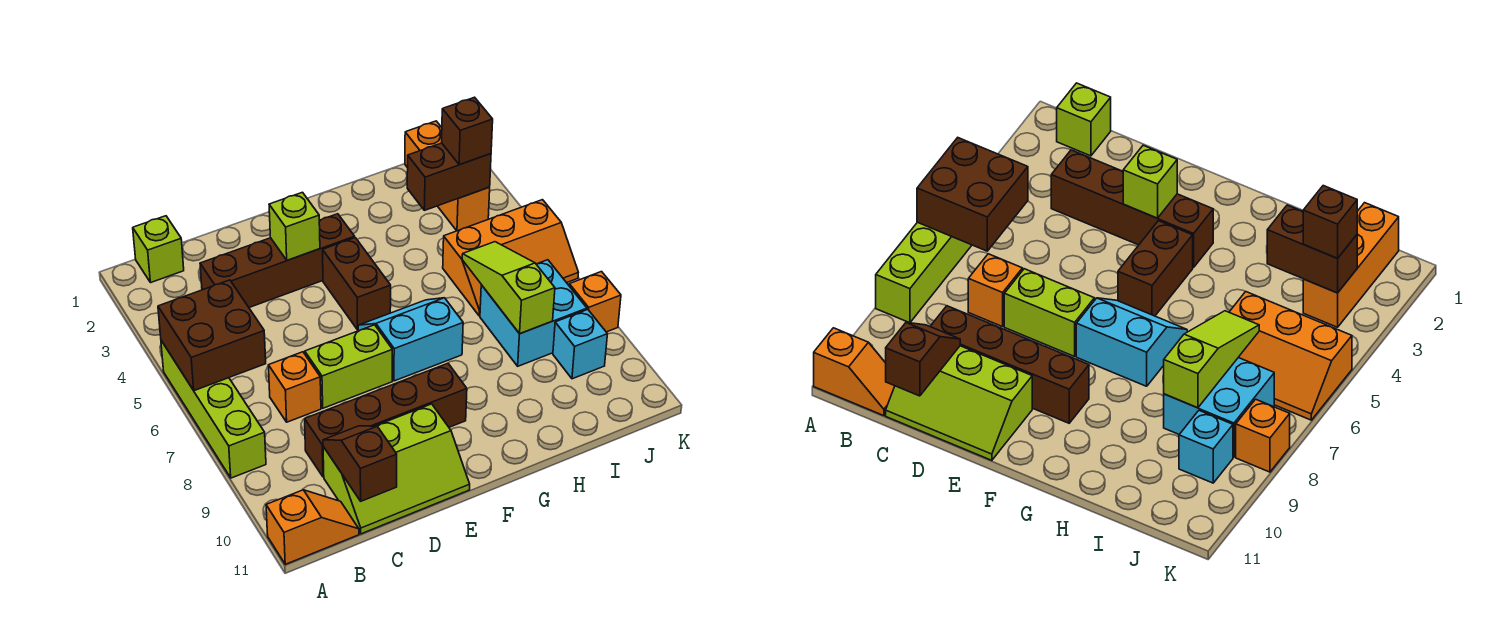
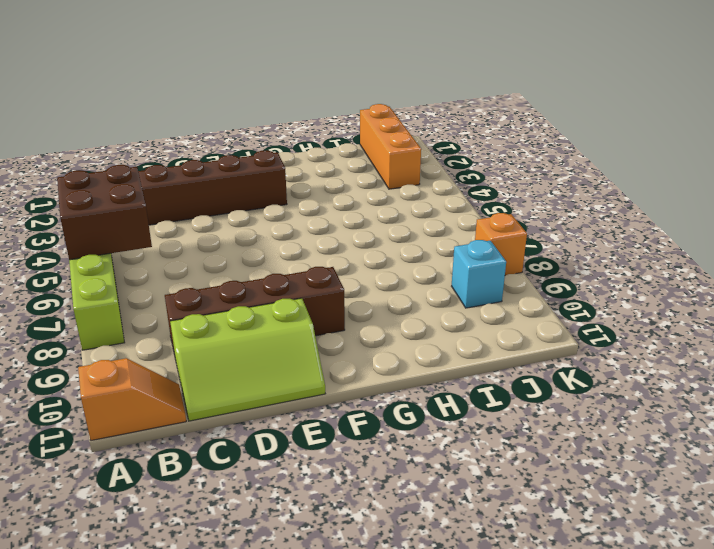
none -> lime brick B1 level 1
none -> orange brick C7 level 1
none -> lime brick D7:E7 level 1

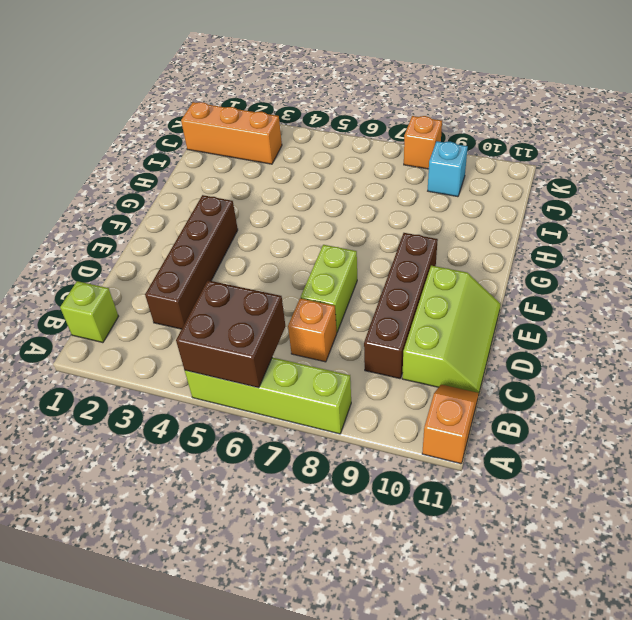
none -> brown brick F4:F5 level 1
none -> cyan slope F6:G7 level 1 top 7
none -> orange slope I5:K6 level 1 top 5

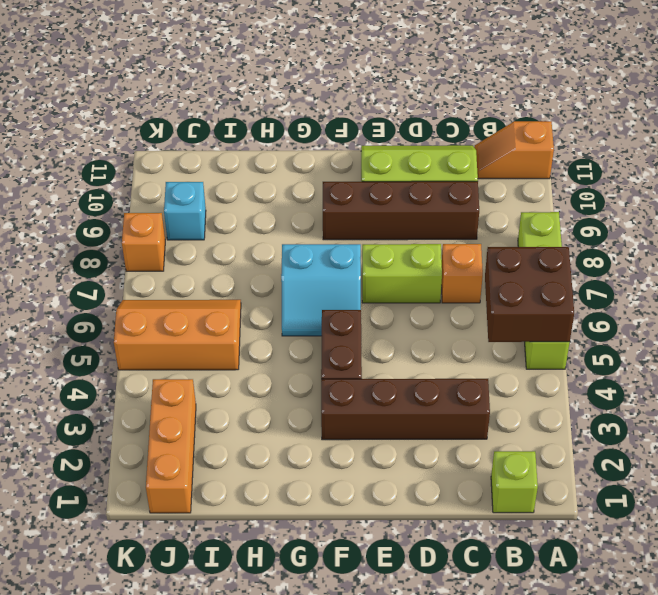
none -> cyan brick I7:J8 level 1
none -> brown slope C10:C11 level 2 top 11
none -> lime brick E3 level 2

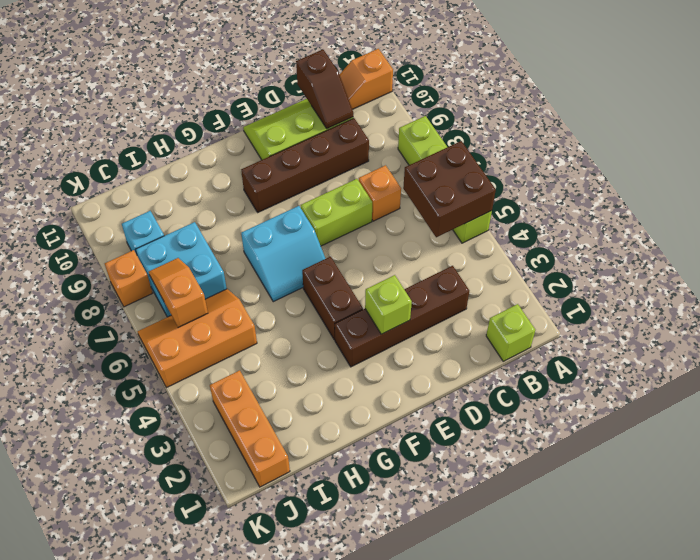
orange slope J6:J7 level 2 top 6 -> none
none -> brown brick I3:J3 level 2
none -> lime slope I6:I8 level 2 top 8
none -> brown brick J3 level 3

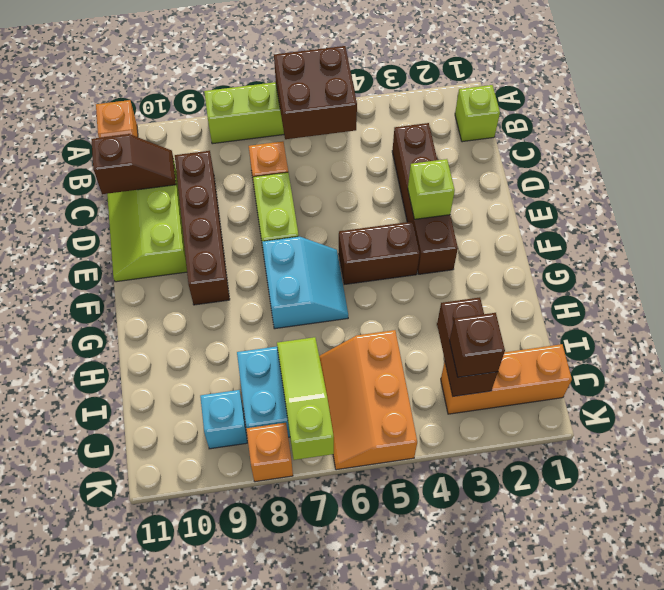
lime slope I7:K7 level 2 top K -> lime slope I6:I8 level 2 top 8

